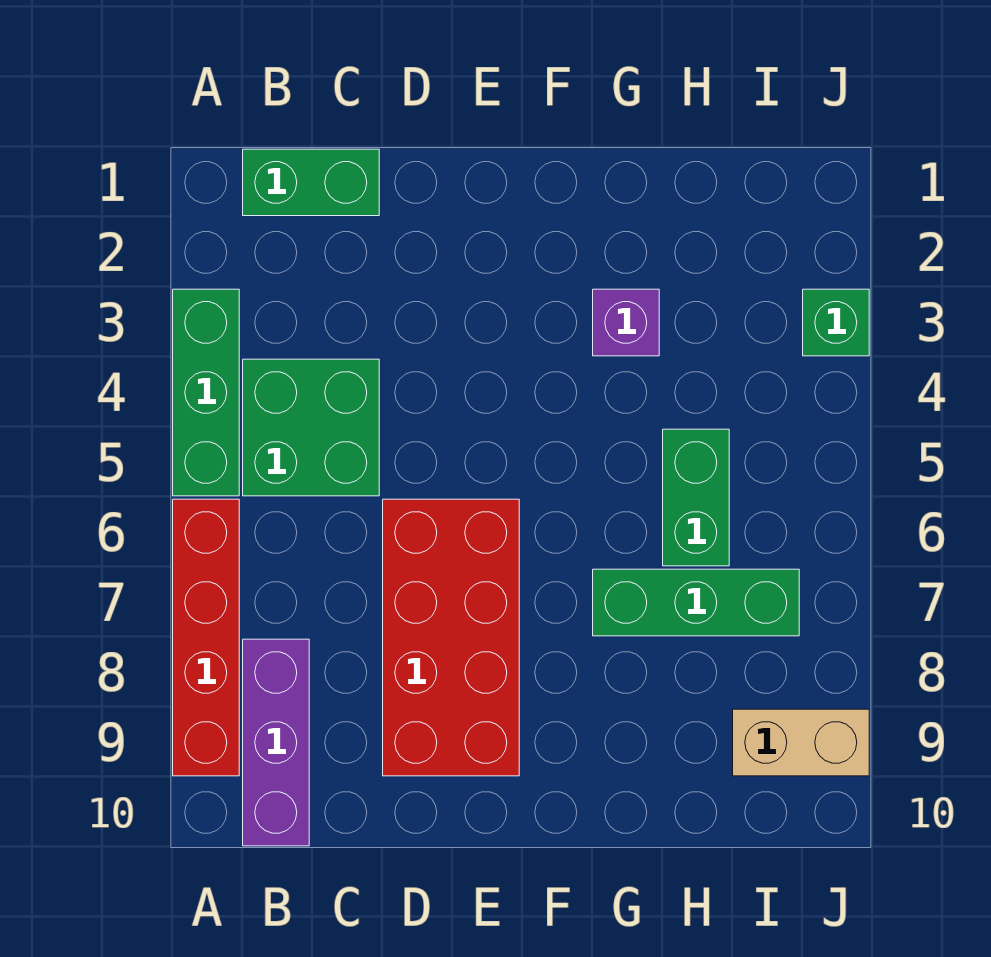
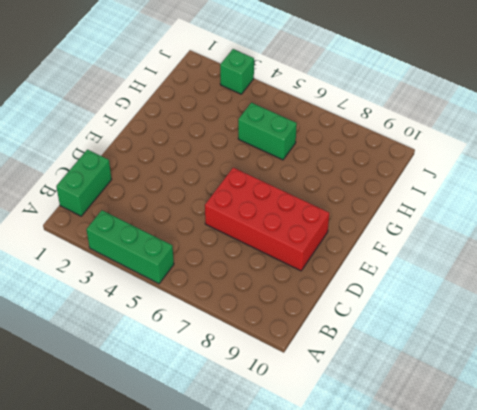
none -> red brick A6:A9 level 1
none -> green brick B4:C5 level 1

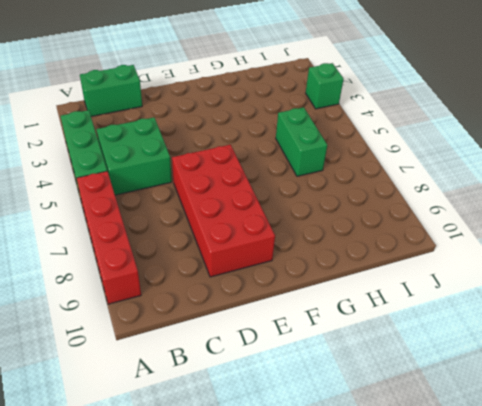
none -> purple brick B8:B10 level 1
none -> purple brick G3 level 1

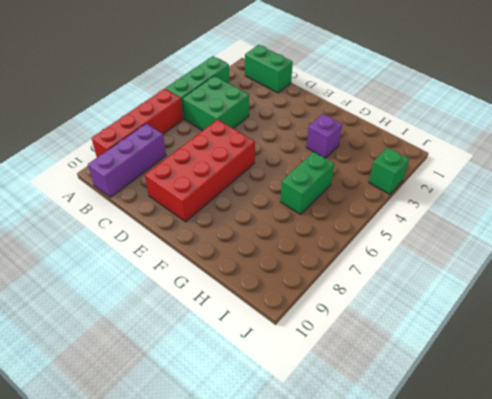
none -> green brick G7:I7 level 1
none -> tan brick I9:J9 level 1

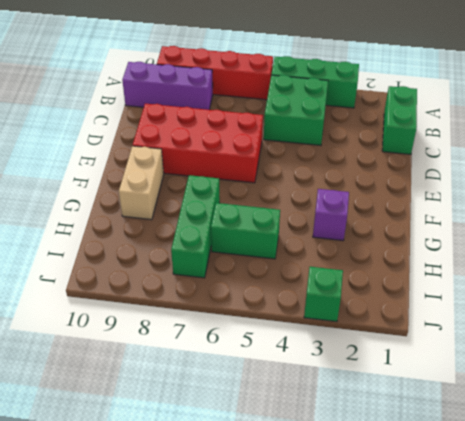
tan brick F9:G9 level 1 -> tan brick I9:J9 level 1

